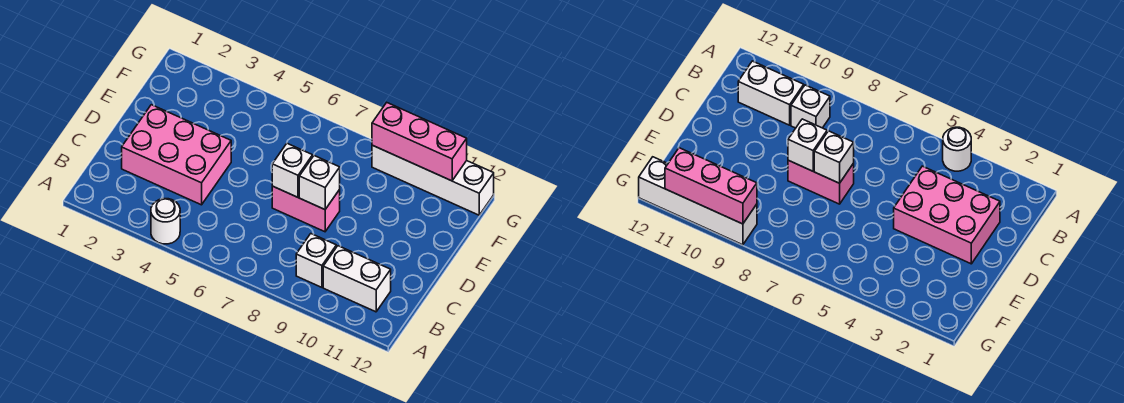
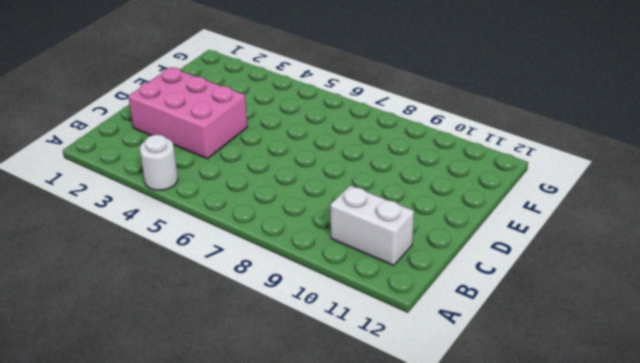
none -> white brick B9 level 1
none -> pink brick D7:D8 level 1

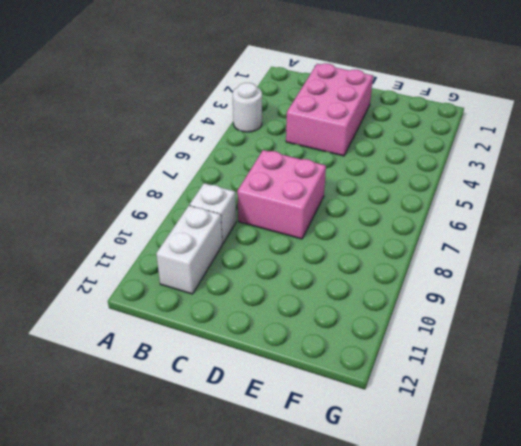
pink brick C7:D8 level 1 -> pink brick D7:D8 level 1
none -> white brick G9:G12 level 1
none -> white brick D7 level 2

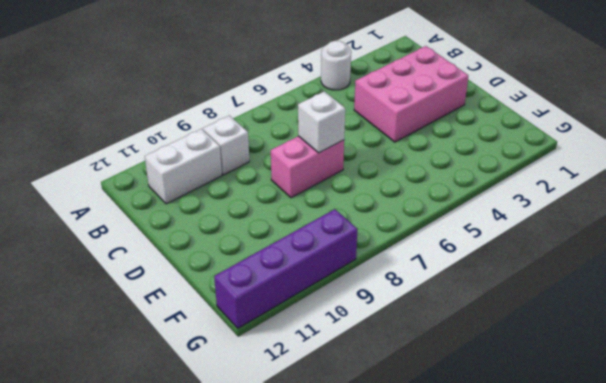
purple brick G9:G12 level 1 -> white brick G9:G12 level 1
none -> white brick D8 level 2
none -> pink brick G9:G11 level 2

